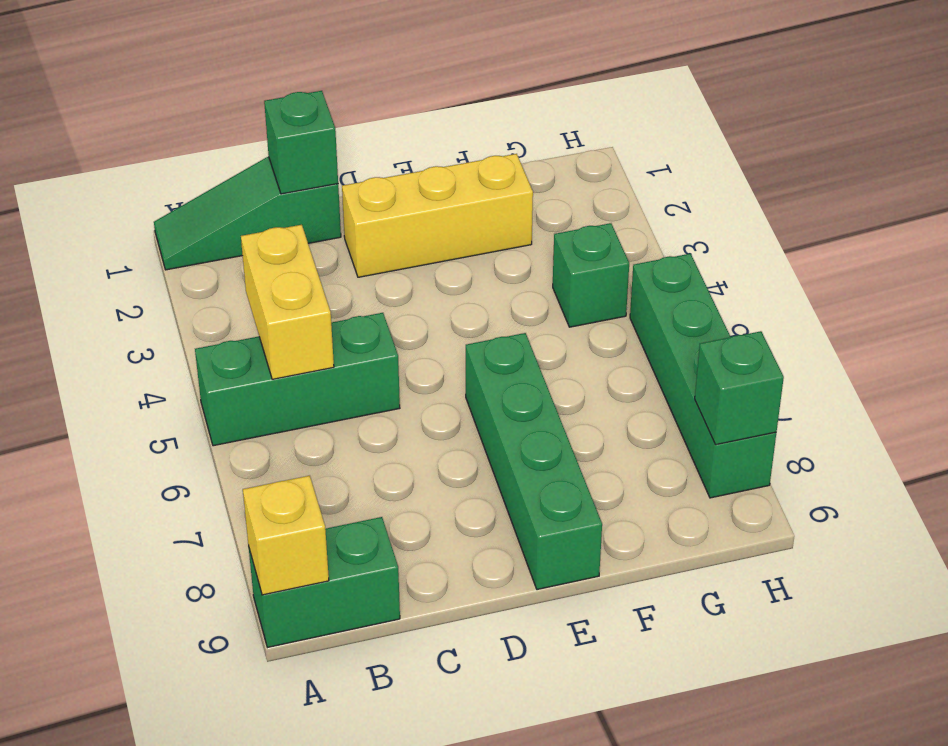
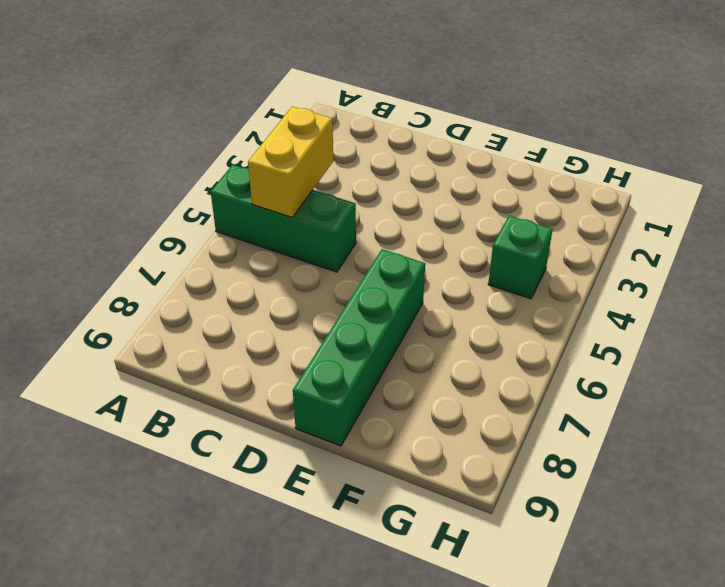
none -> green slope A1:C1 level 1 top C
none -> green brick A9:B9 level 1

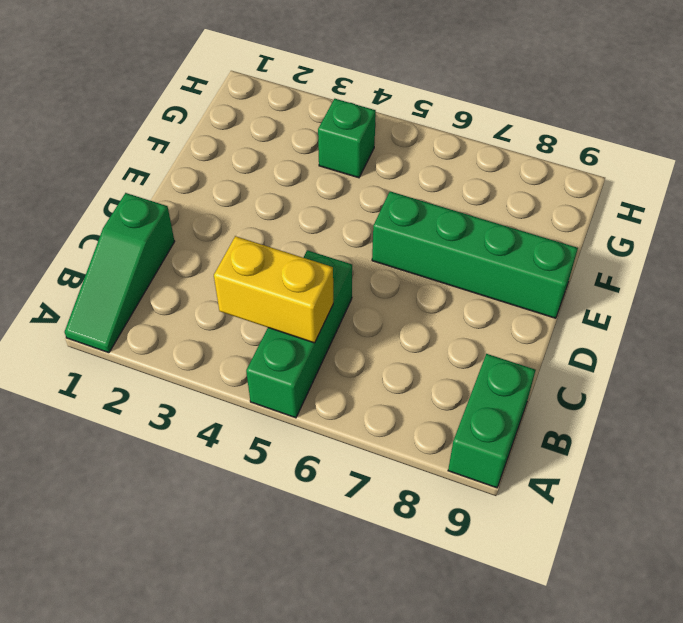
none -> yellow brick D2:F2 level 1
none -> green brick H5:H8 level 1

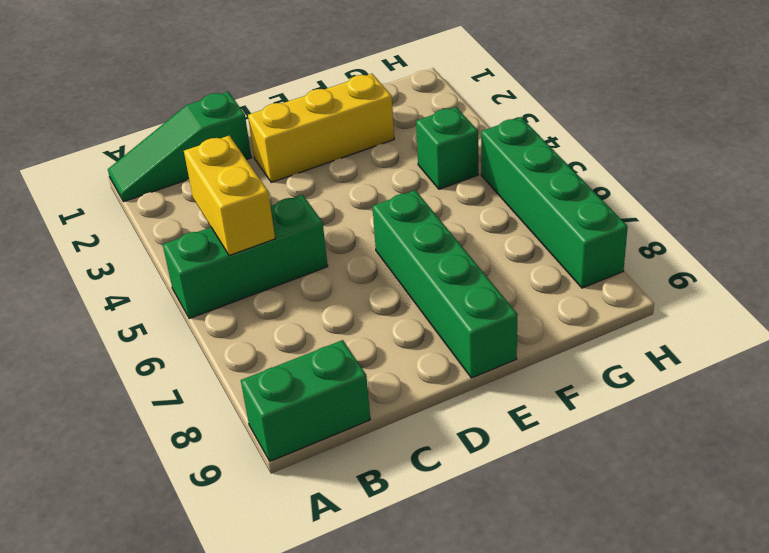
none -> yellow brick A9 level 2
none -> green brick C1 level 2

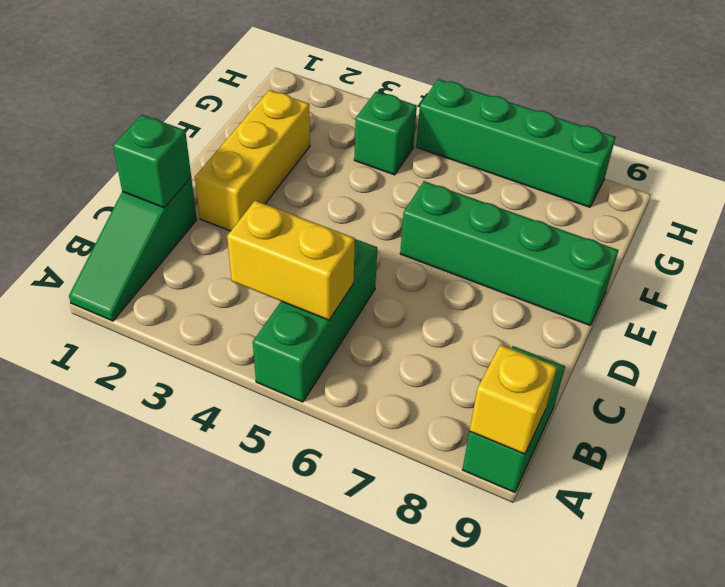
none -> green brick H8 level 2

